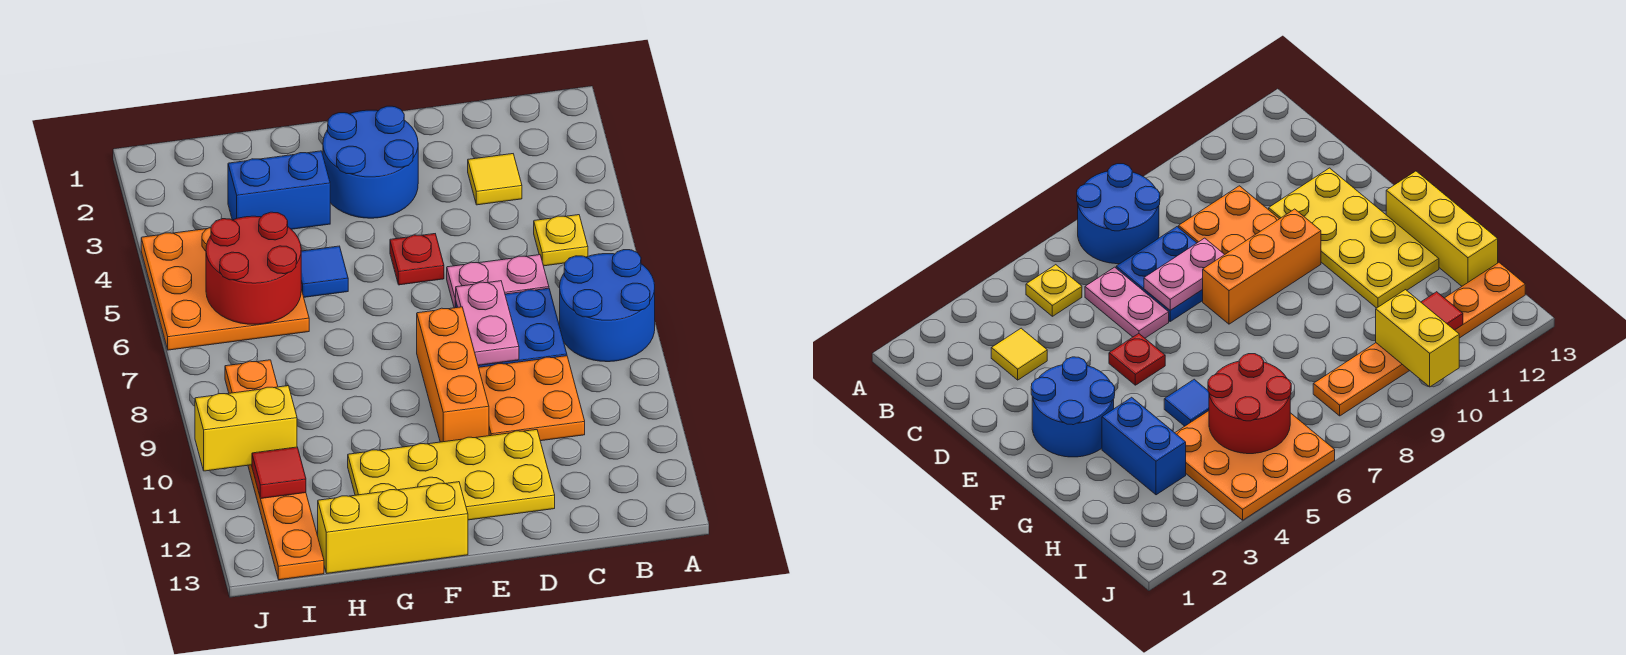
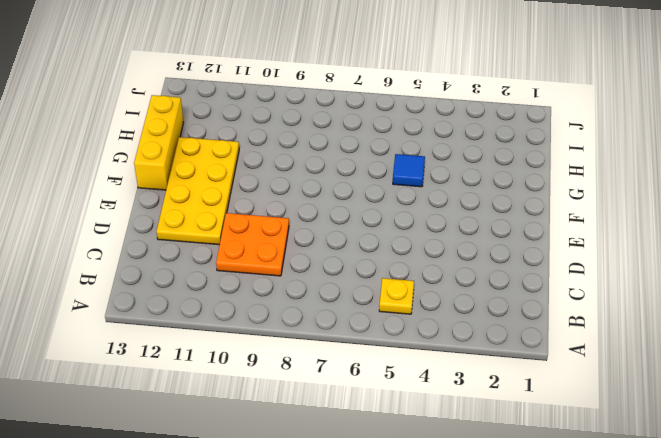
none -> blue round brick A7:B8 level 1
none -> yellow tile C3 level 1
none -> pink plate C6:D6 level 1

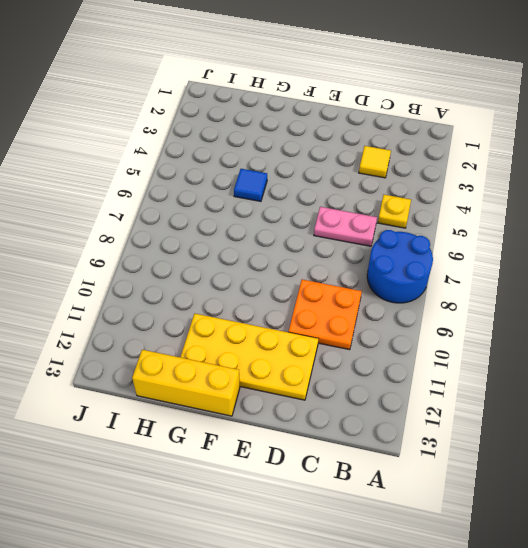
none -> blue plate C7:D8 level 1
none -> blue round brick E2:F3 level 1
none -> red plate E5 level 1

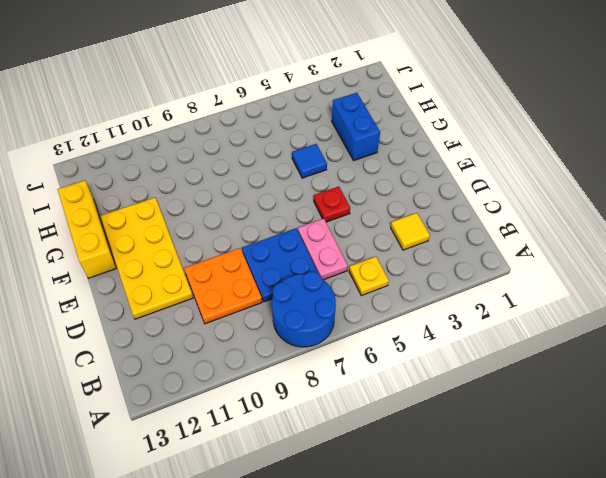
none -> blue round brick E2:F3 level 1
none -> orange brick E8:E10 level 1
none -> orange plate H4:J6 level 1

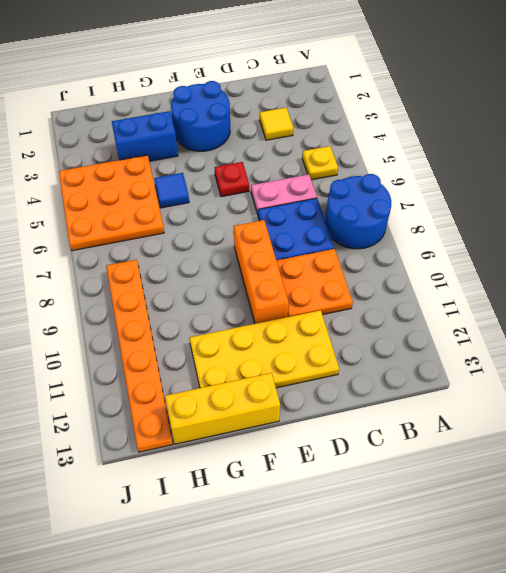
none -> pink plate D7:D8 level 2
none -> red round brick H5:I6 level 2
none -> yellow brick I10:J10 level 2

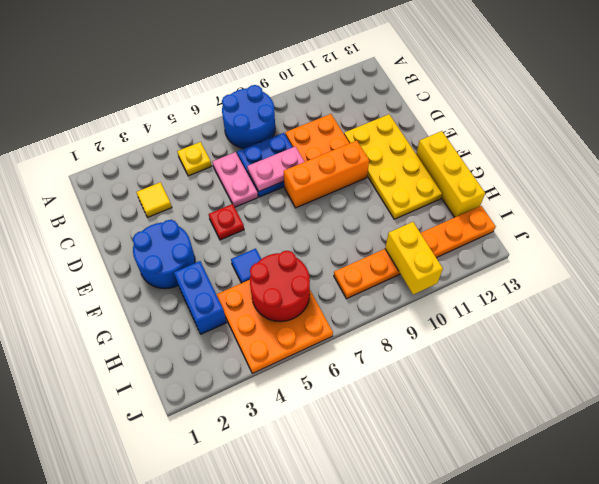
none -> red tile I11 level 2

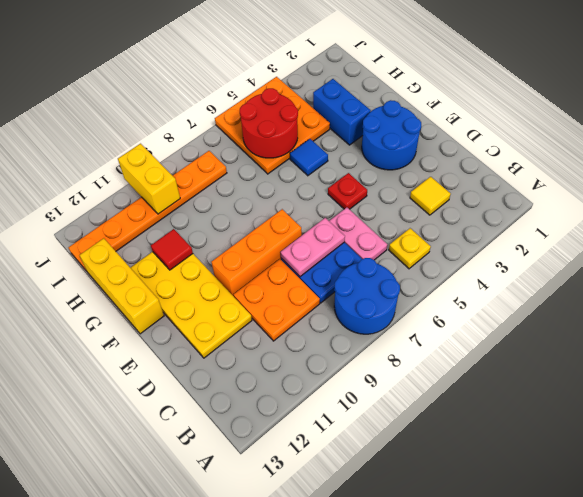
red tile G11 level 2 -> red tile I11 level 2

